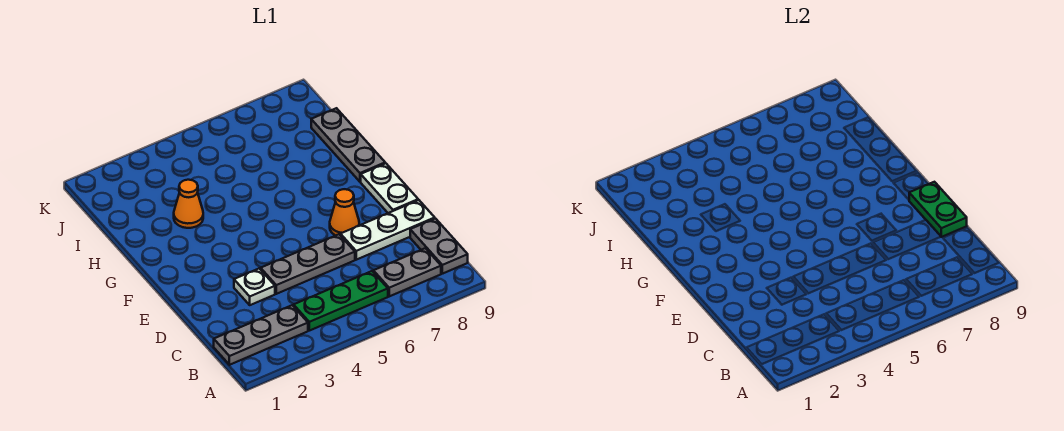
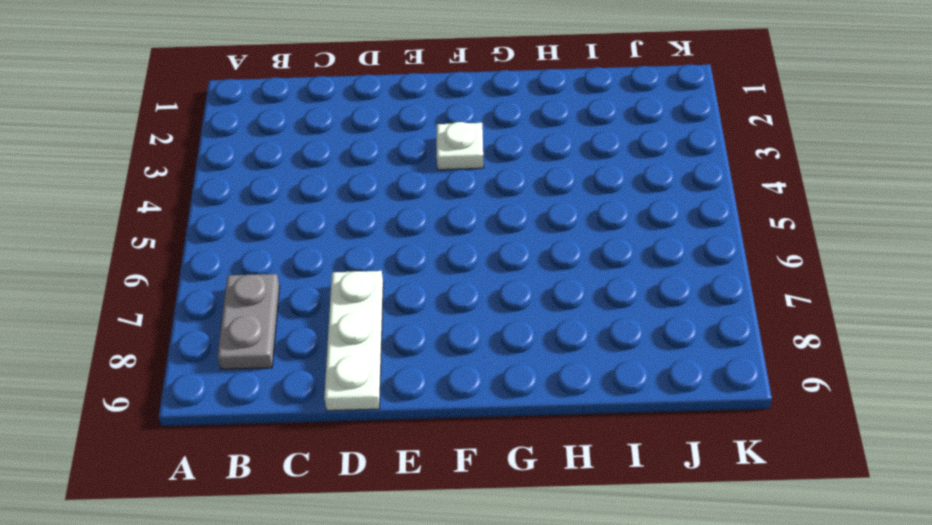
white plate F3 level 1 -> white plate D3 level 1
none -> grey plate B1:B3 level 1
none -> green plate B4:B6 level 1
none -> grey plate B9:C9 level 1

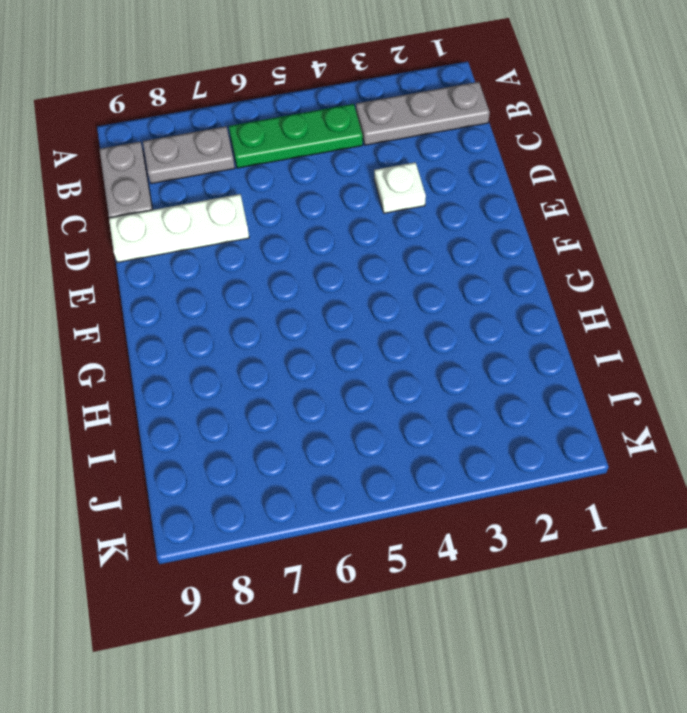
none -> grey plate D4:D6 level 1
none -> orange cone E7 level 1
none -> white plate E9:F9 level 1

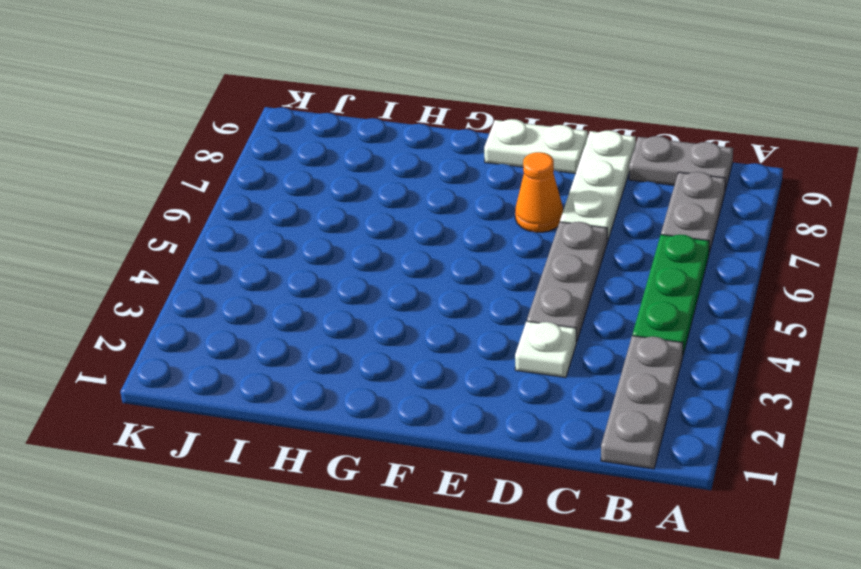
none -> grey plate G9:I9 level 1
none -> orange cone H3 level 1
none -> green plate D9:E9 level 2

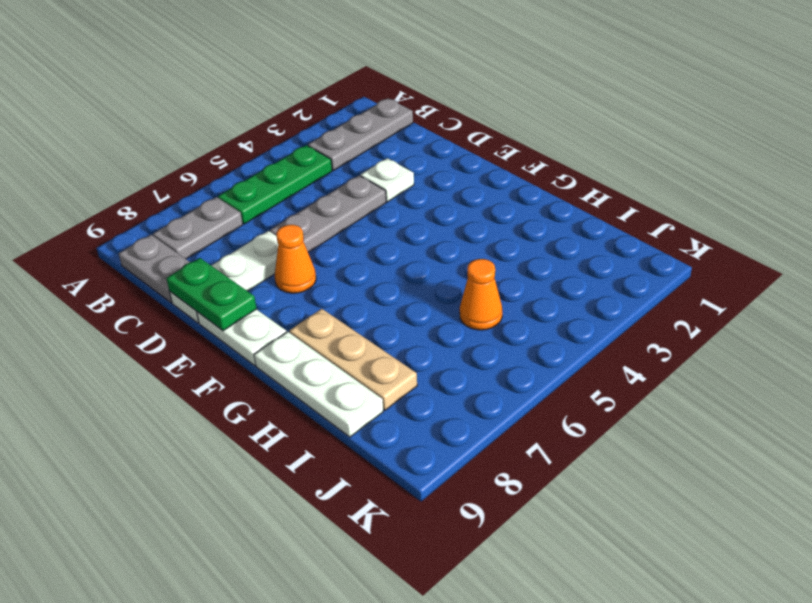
tan plate G8:I8 level 1 -> none
white plate G9:I9 level 1 -> grey plate G9:I9 level 1
orange cone I5 level 1 -> orange cone H3 level 1

